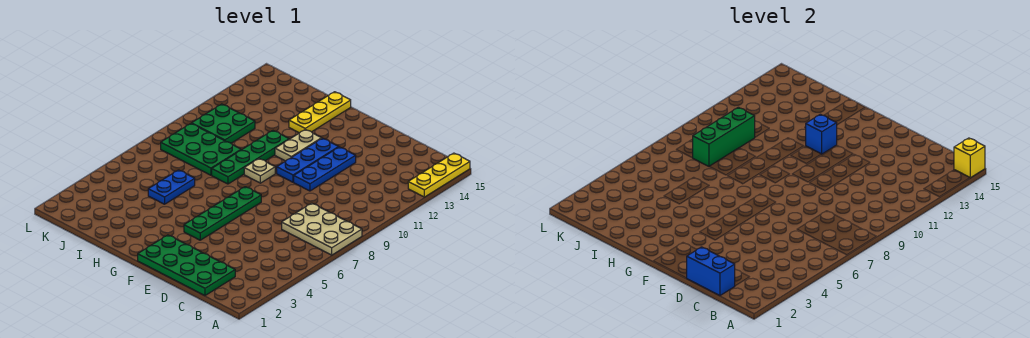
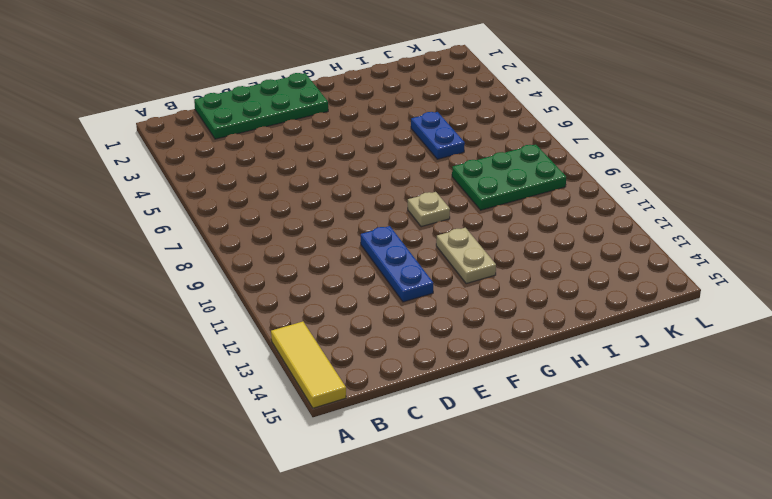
yellow tile A13:A15 level 1 -> yellow plate A13:A15 level 1
none -> tan plate A7:C8 level 1
none -> green plate F4:F7 level 1
none -> blue plate F10:F12 level 1

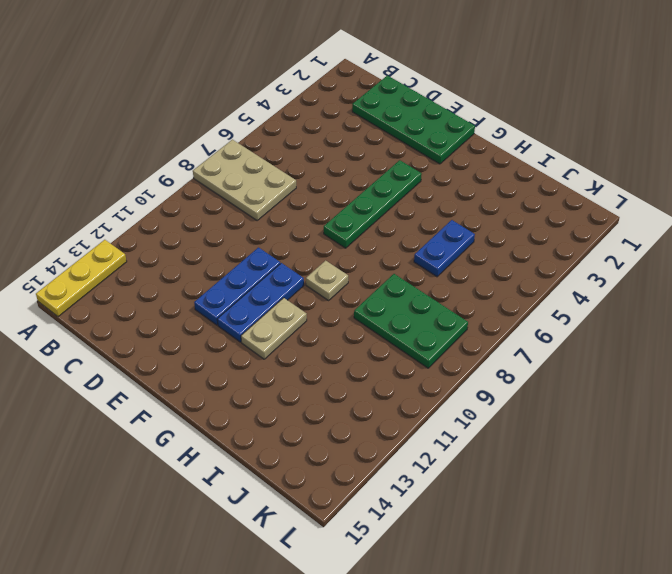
none -> green plate H8:H11 level 1
none -> yellow plate H13:H15 level 1
none -> green plate J10:K11 level 1

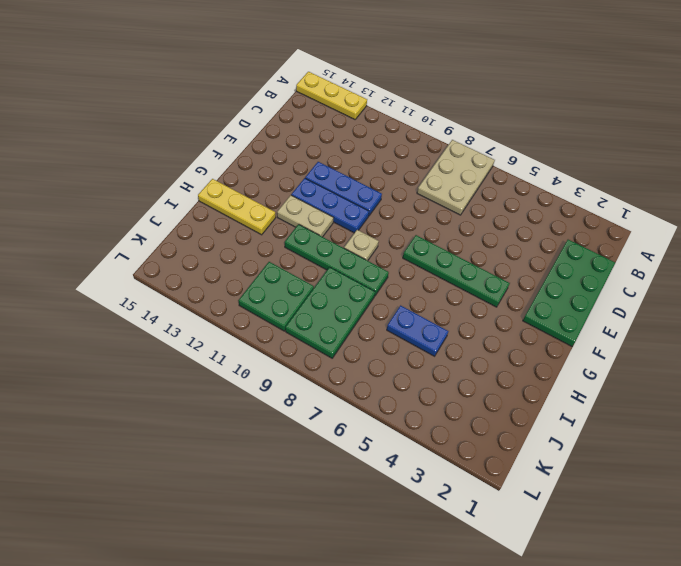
none -> yellow brick A15 level 2
none -> blue brick C1:D1 level 2
none -> blue brick G12 level 2

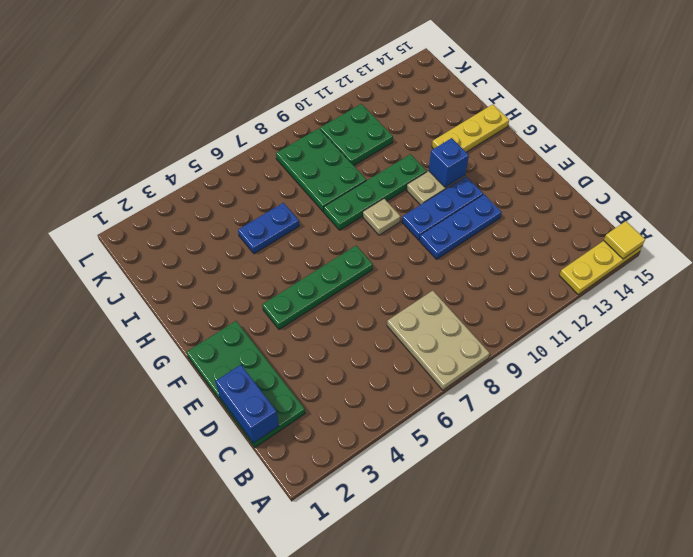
yellow tile A15 level 2 -> yellow brick A15 level 2
none -> green brick J8:J10 level 2

